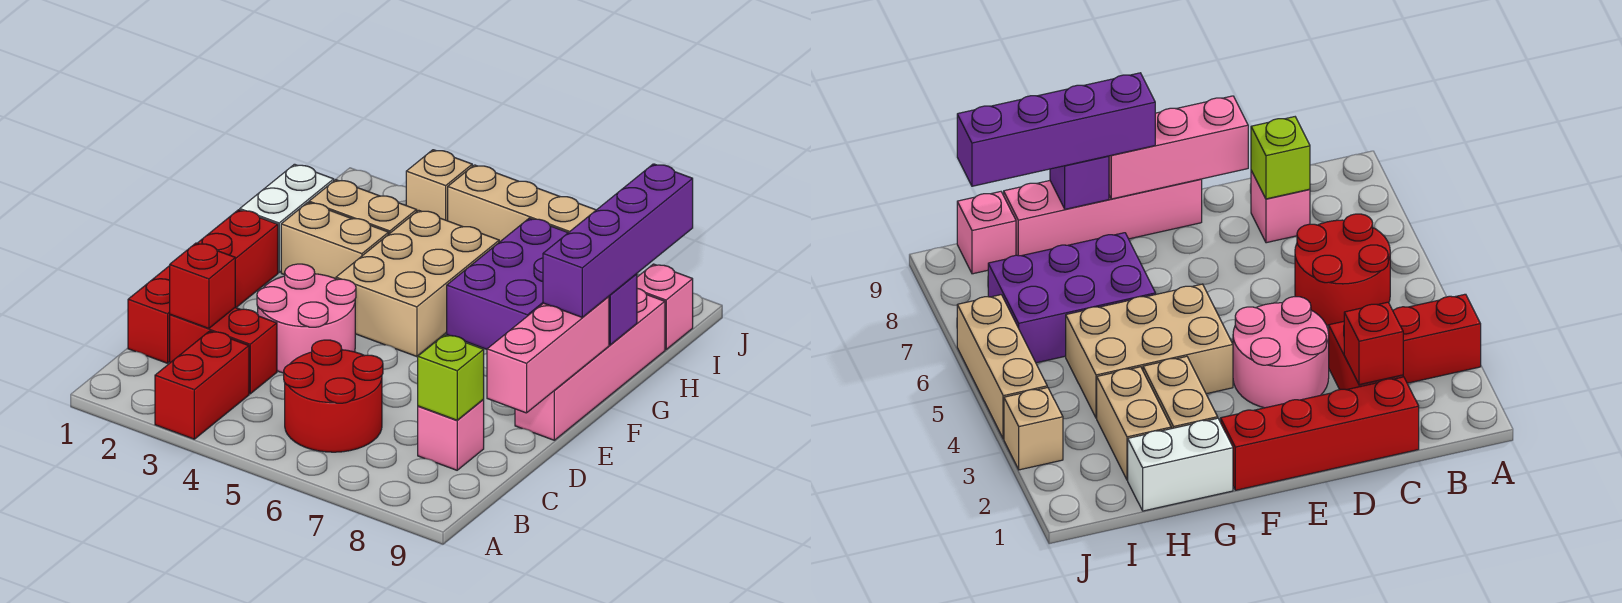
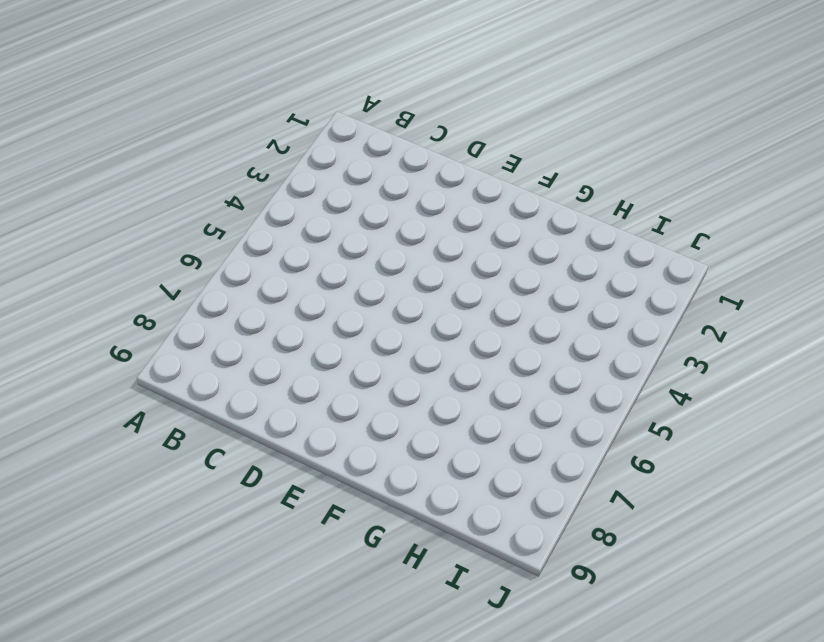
none -> red brick A3:B3 level 1
none -> red round brick B5:C6 level 1
none -> red brick C1:F1 level 1

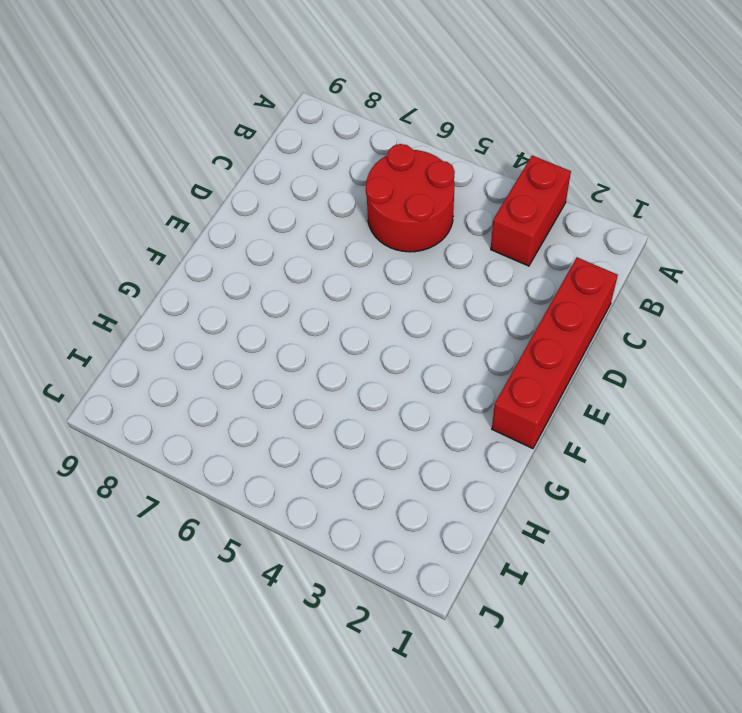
none -> red brick C2:C3 level 1
none -> pink brick C8 level 1
none -> pink round brick D3:E4 level 1

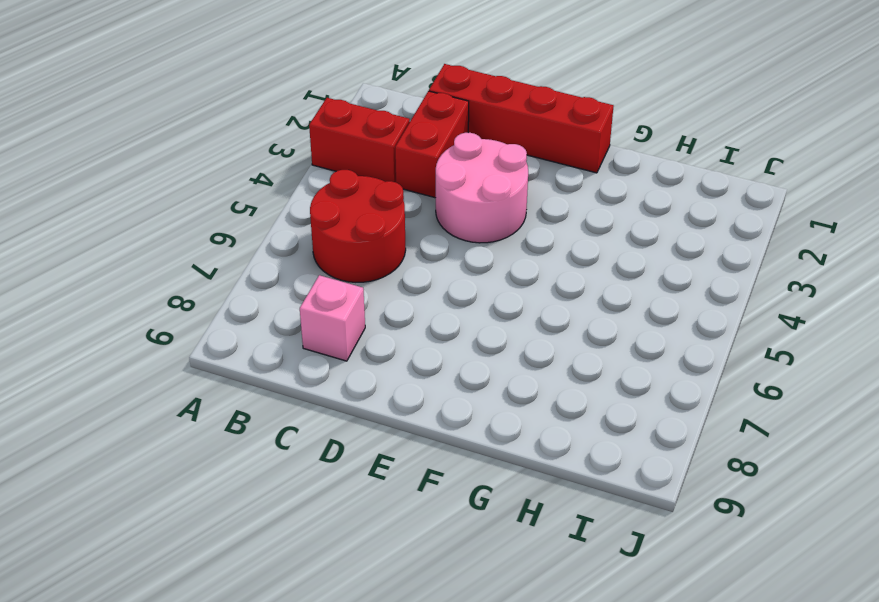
none -> pink brick E9:H9 level 1
none -> tan brick F4:H5 level 1
none -> white brick G1:H1 level 1

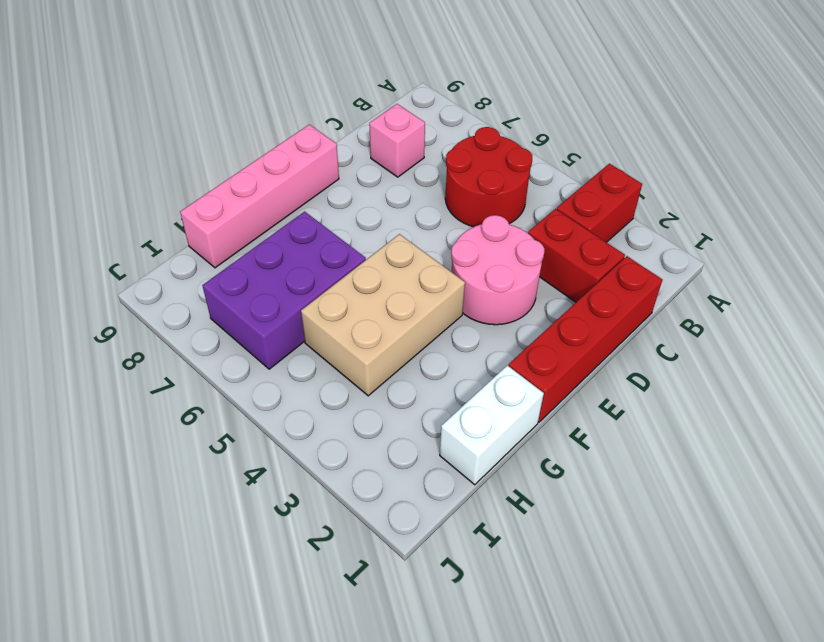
none -> tan brick G2:G3 level 1
none -> tan brick H2:H3 level 1
none -> pink brick I9 level 1

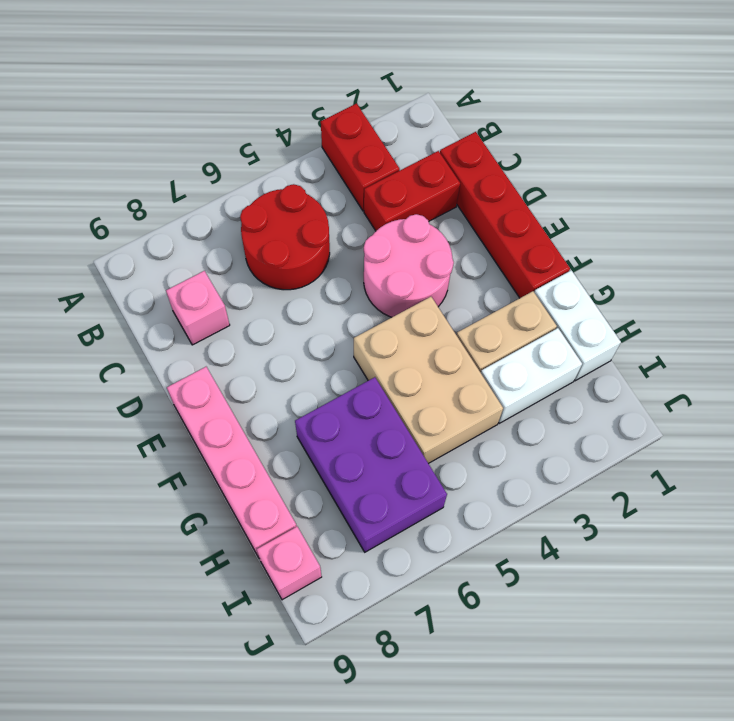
white brick H2:H3 level 1 -> tan brick H2:H3 level 1
none -> tan brick J3 level 1
none -> tan brick J4:J6 level 1
none -> red brick C2 level 2

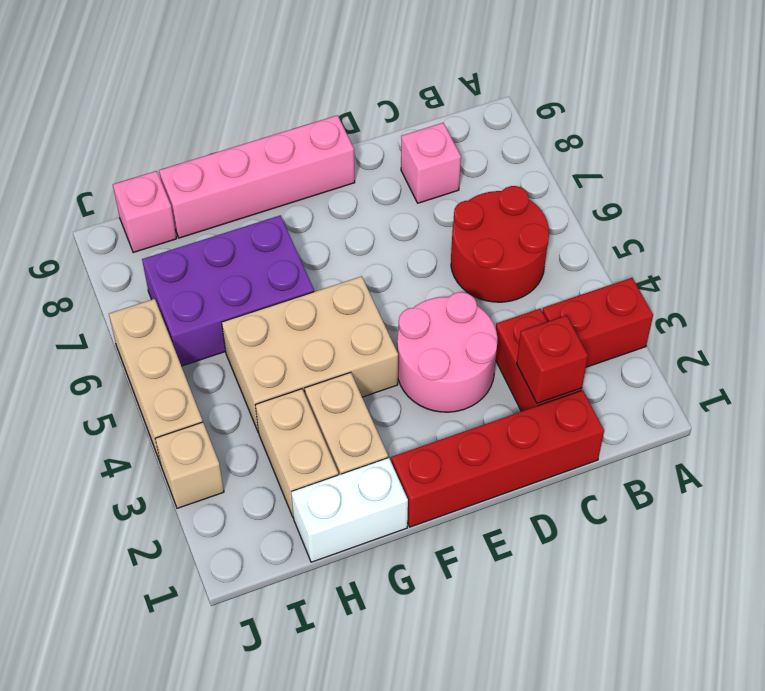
none -> lime brick C8 level 2
none -> pink brick D9:F9 level 2
none -> purple brick G9 level 2

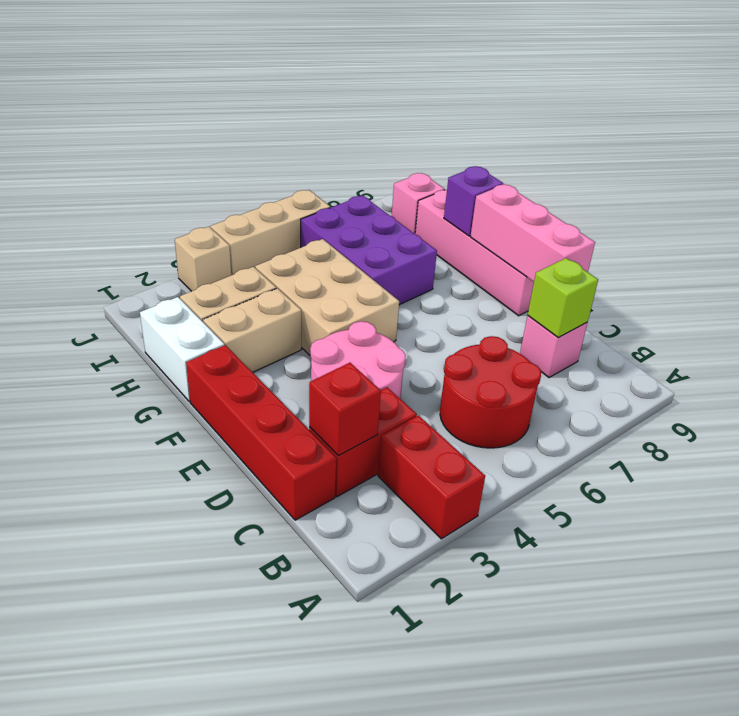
none -> purple brick F9:I9 level 3

